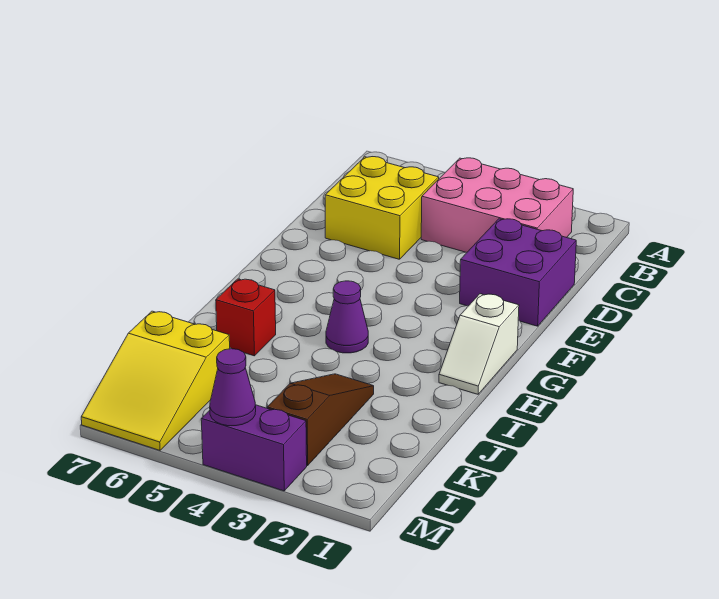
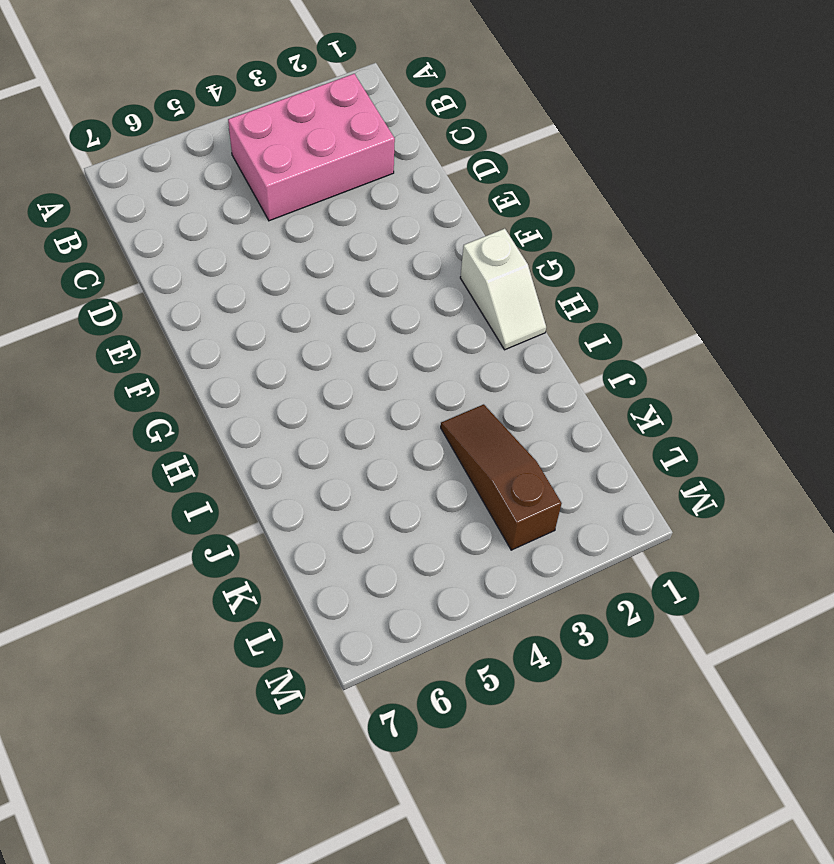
none -> yellow brick C5:D6 level 1
none -> purple brick D1:E2 level 1

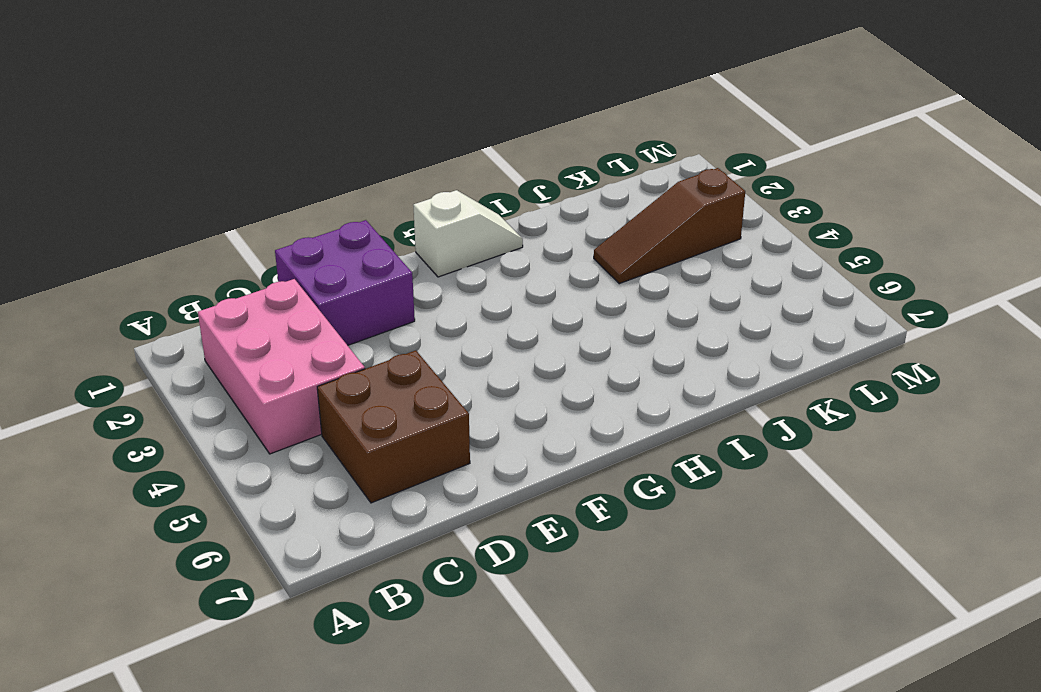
brown brick C5:D6 level 1 -> yellow brick C5:D6 level 1
none -> purple cone H4 level 1
none -> red brick I6 level 1

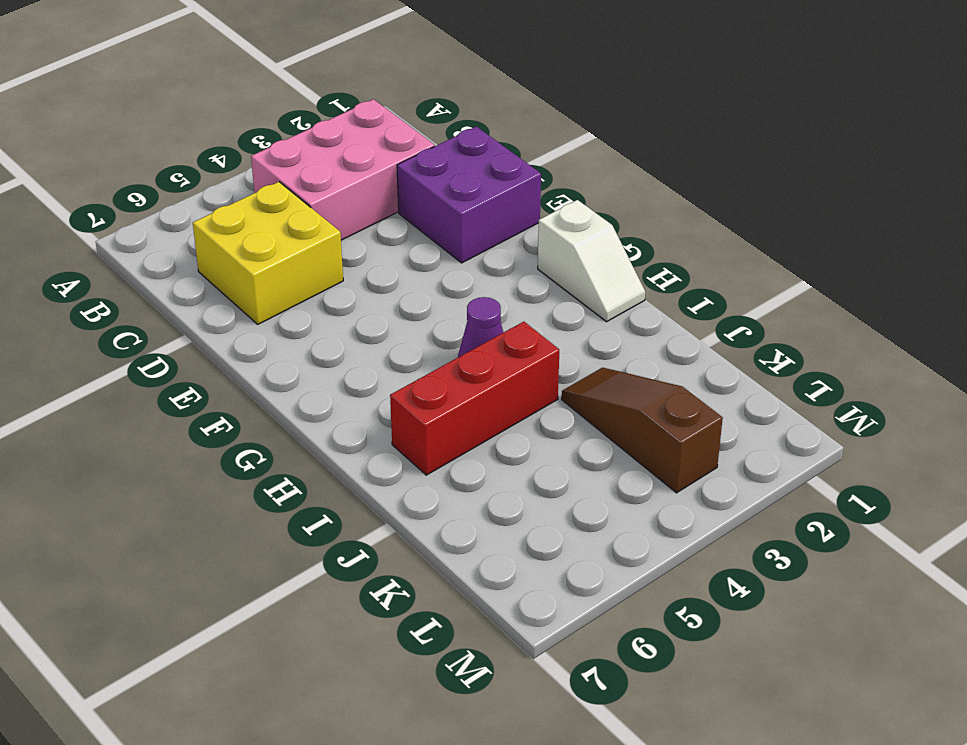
red brick I4:I6 level 1 -> red brick I6 level 1
none -> yellow slope K6:M7 level 1 top K
none -> purple brick M3:M4 level 1

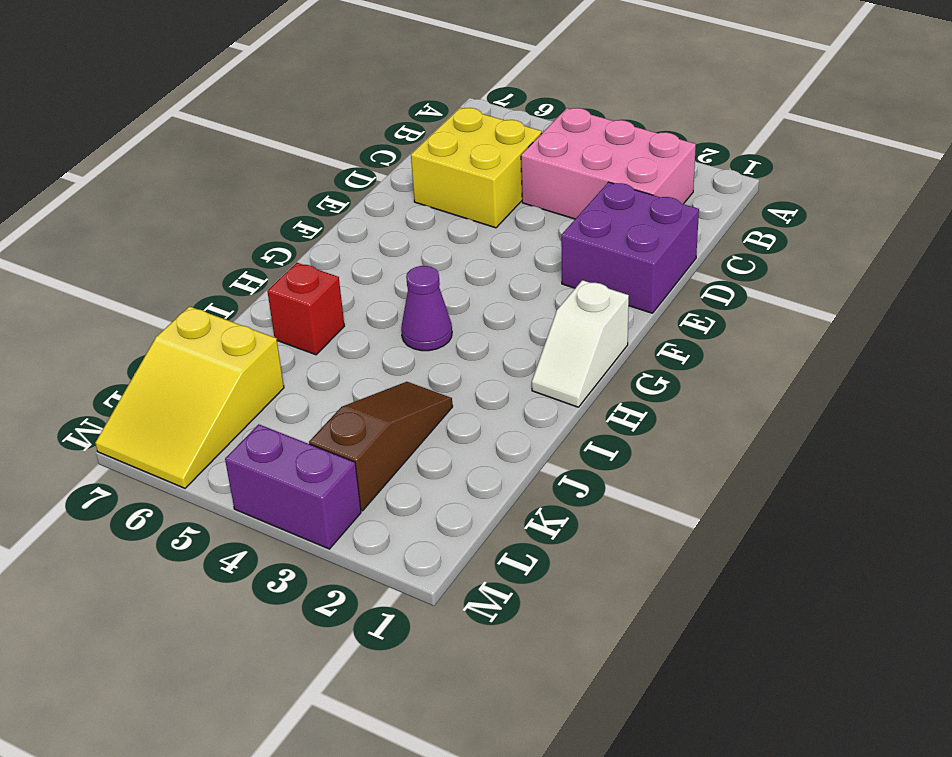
none -> purple cone M4 level 2

